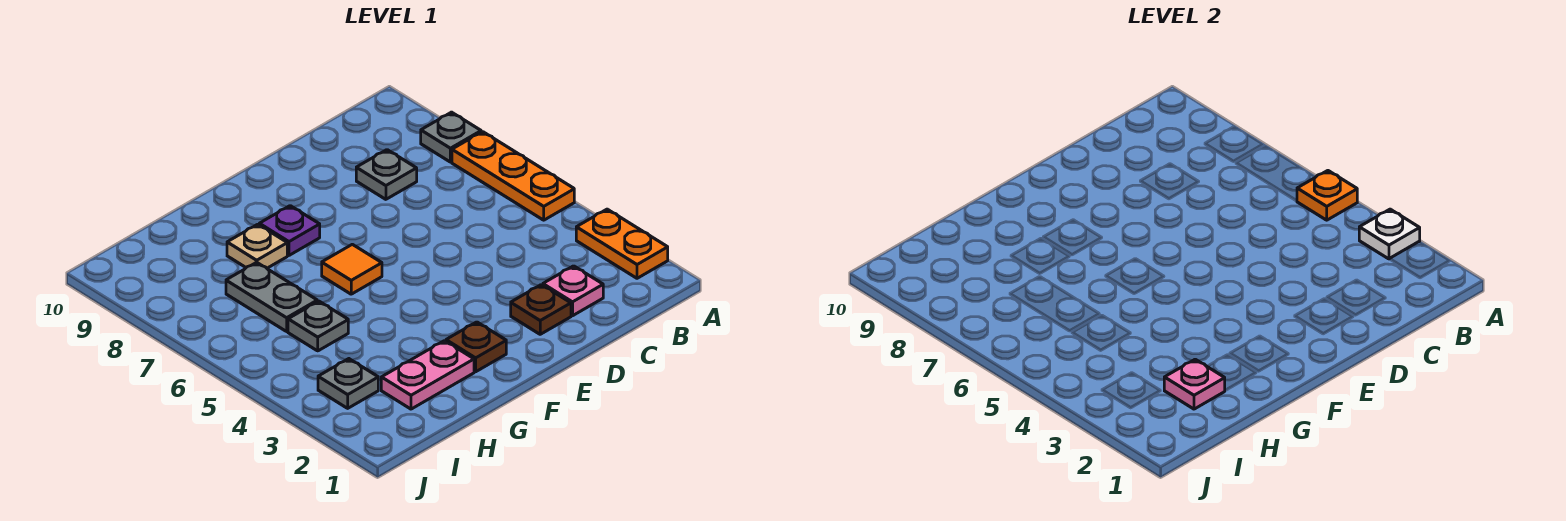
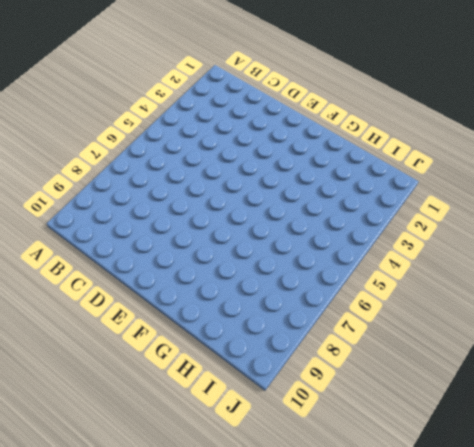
none -> orange plate A2:A3 level 1
none -> orange plate A5:A7 level 1
none -> grey plate A8 level 1

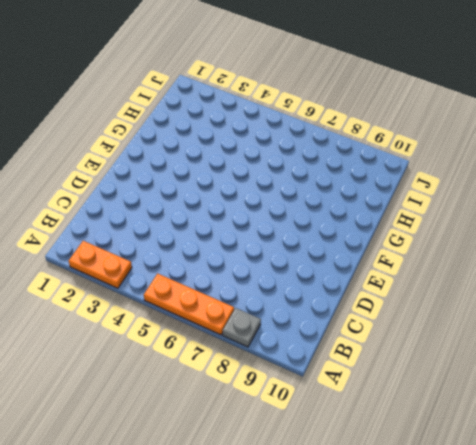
none -> pink plate C2 level 1
none -> grey plate C8 level 1
none -> brown plate D2 level 1

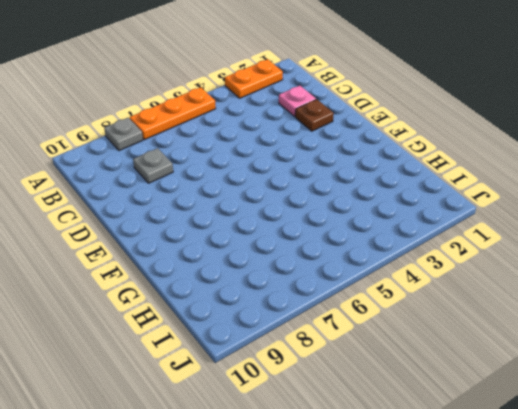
none -> brown plate F2 level 1
none -> orange tile F6 level 1
none -> purple plate F8 level 1

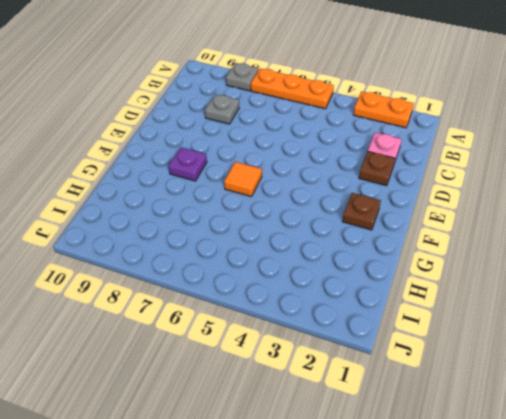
none -> pink plate G2:H2 level 1
none -> tan plate G8 level 1
none -> grey plate H5 level 1

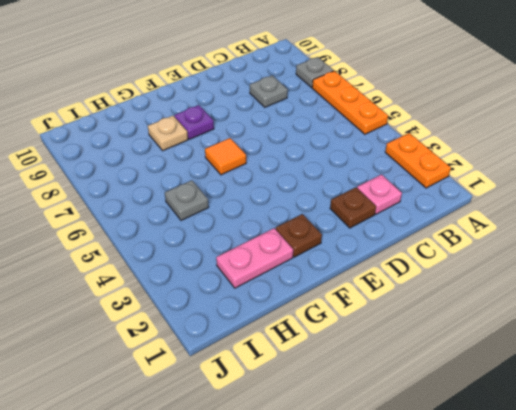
none -> grey plate H6:H7 level 1
none -> grey plate I3 level 1
none -> white plate A3 level 2

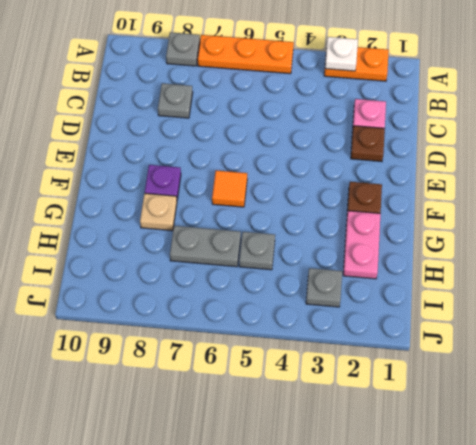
none -> orange plate A5 level 2
none -> pink plate H2 level 2

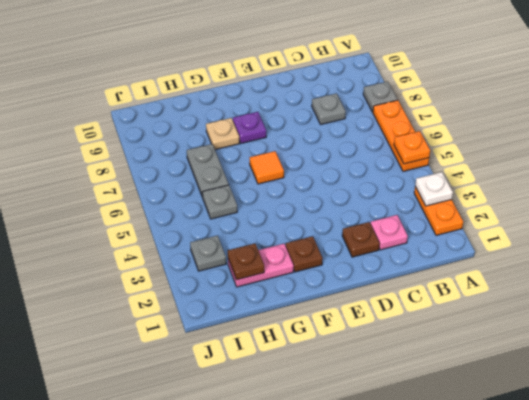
brown plate H2 level 2 -> pink plate H2 level 2

